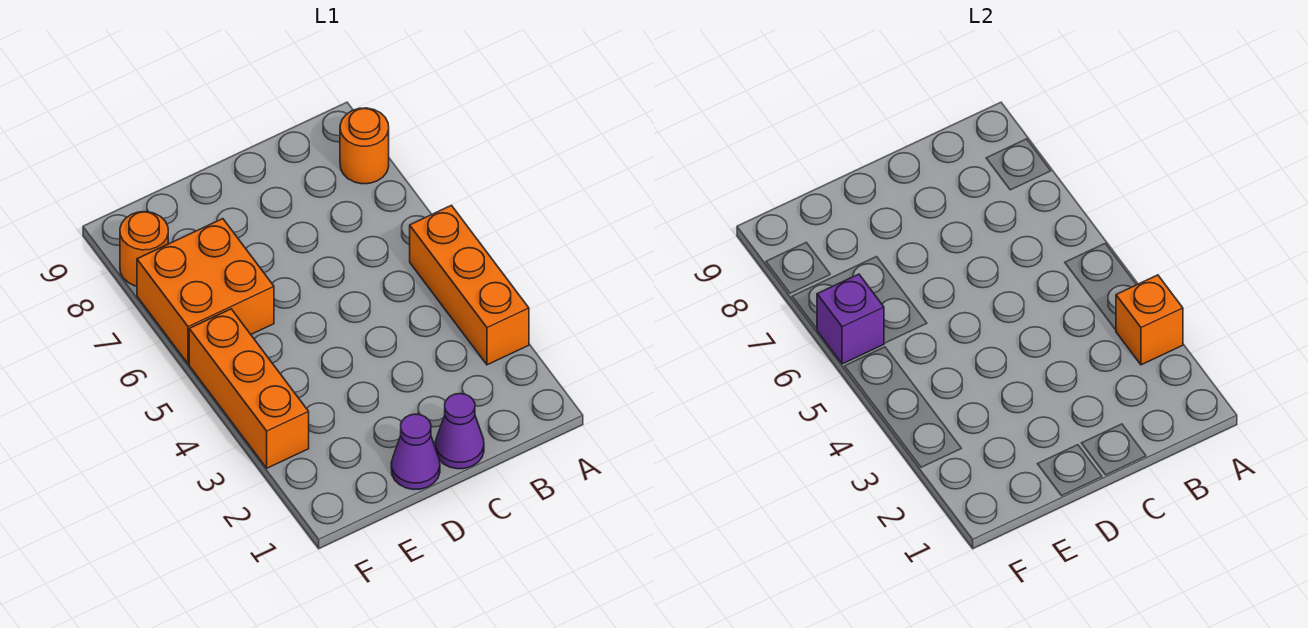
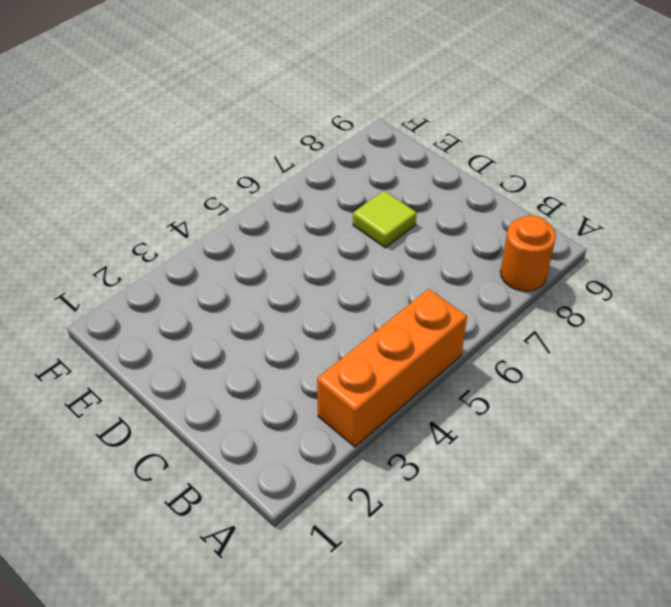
lime tile D7 level 1 -> none
none -> purple cone C1 level 1
none -> purple cone D1 level 1

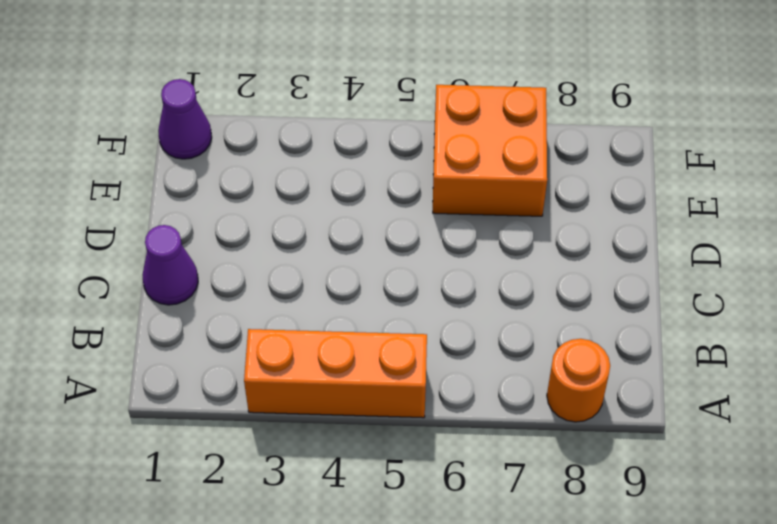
purple cone F1 level 1 -> purple cone D1 level 1
none -> orange brick F3:F5 level 1
none -> orange round brick F8 level 1

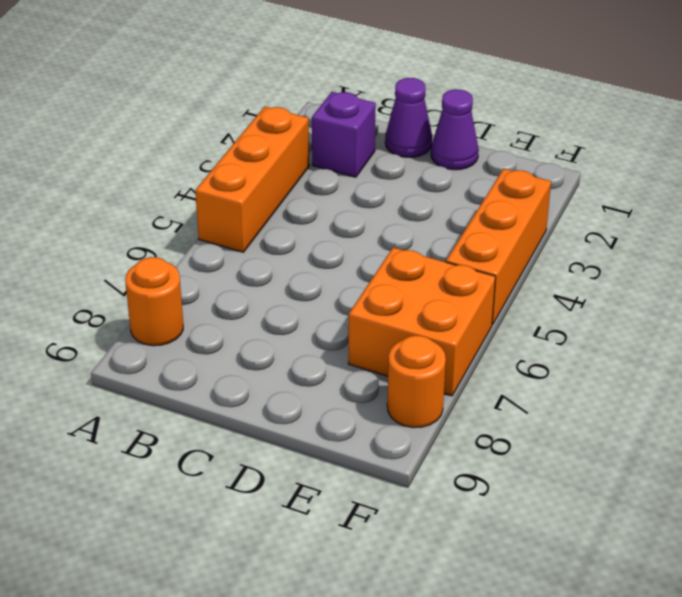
purple brick B2 level 1 -> purple brick F6 level 2
none -> orange brick A3 level 2

